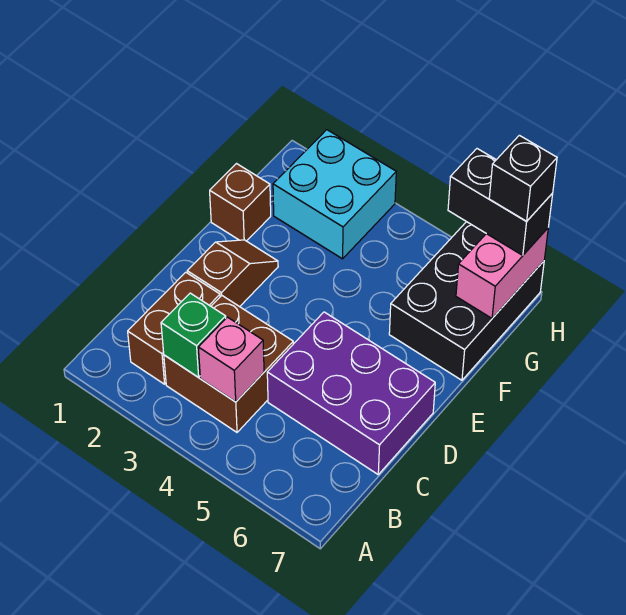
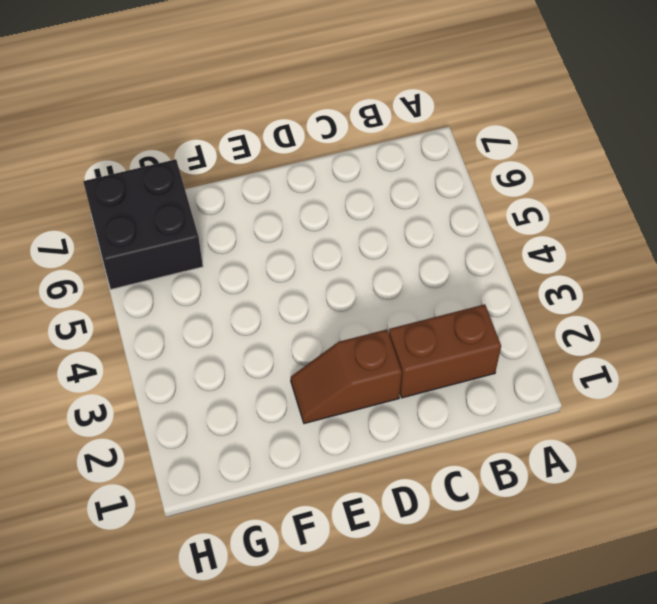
black brick G6:H7 level 1 -> black brick F6:H7 level 1
none -> brown brick B3:C4 level 1
none -> purple brick C5:D7 level 1
none -> brown brick F1 level 1

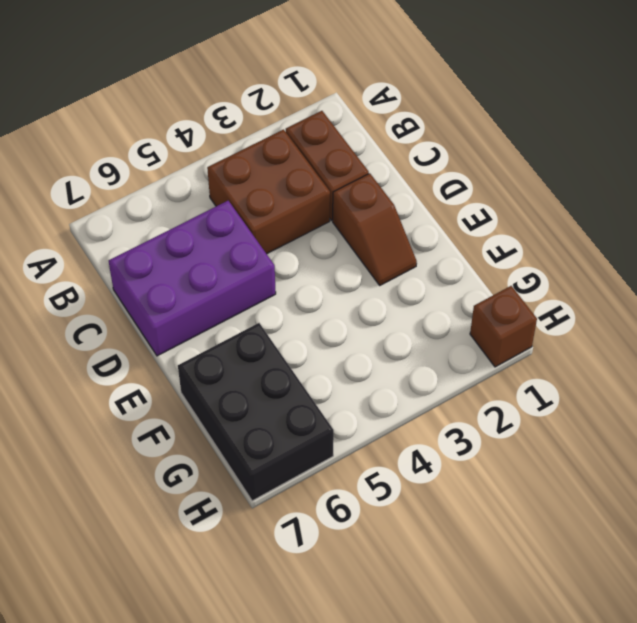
brown brick H1 level 1 -> brown brick F1 level 1
none -> cyan brick G2:H3 level 1
none -> green brick B3 level 2
none -> pink brick B4 level 2

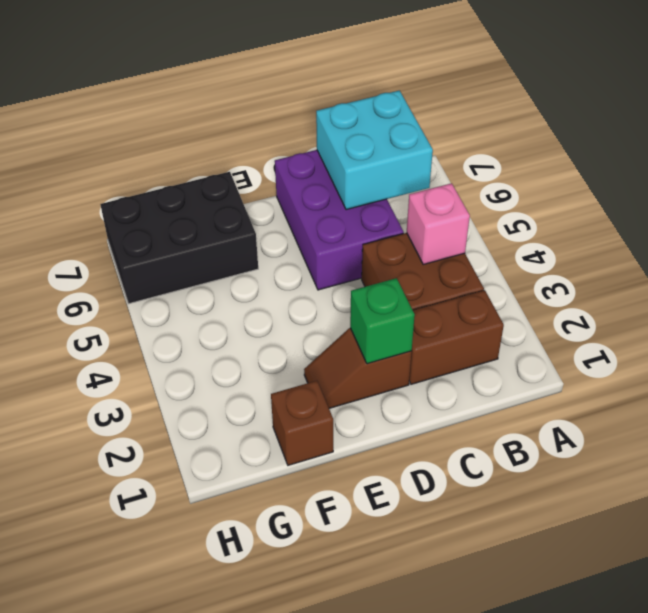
cyan brick B6:C7 level 2 -> cyan brick G2:H3 level 1
green brick D2 level 2 -> green brick B3 level 2
none -> pink brick G7:H7 level 2
none -> black brick H6:H7 level 3
none -> black brick H7 level 4

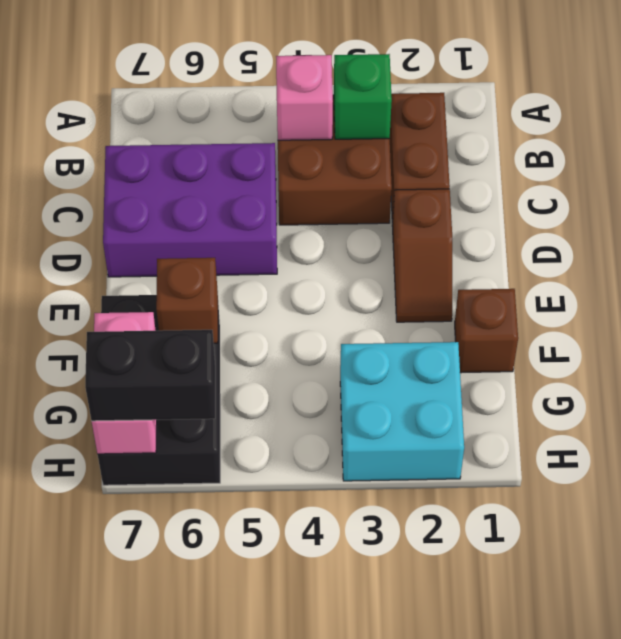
brown brick F6 level 2 -> none
none -> black brick H7 level 4

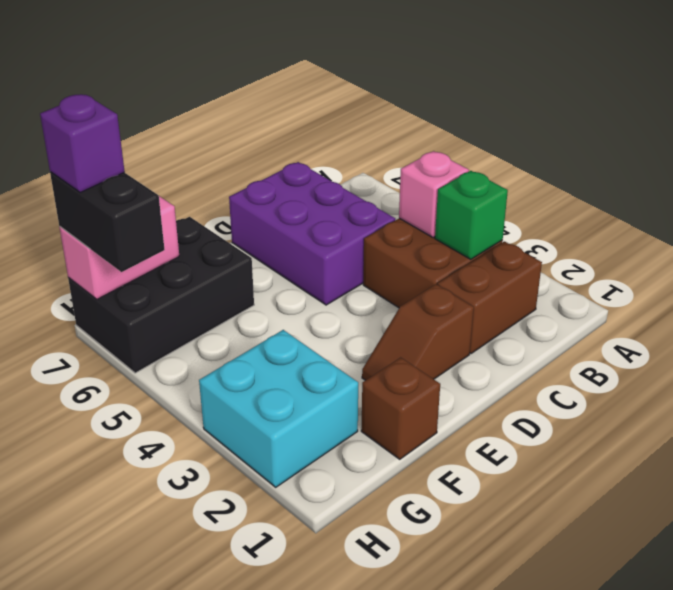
purple brick H7 level 4 -> black brick H7 level 4

